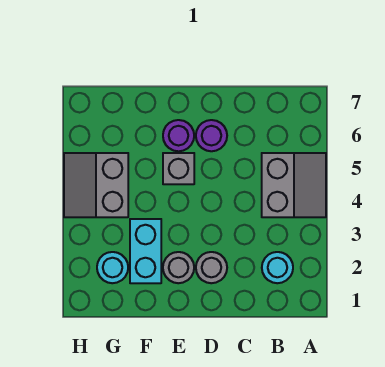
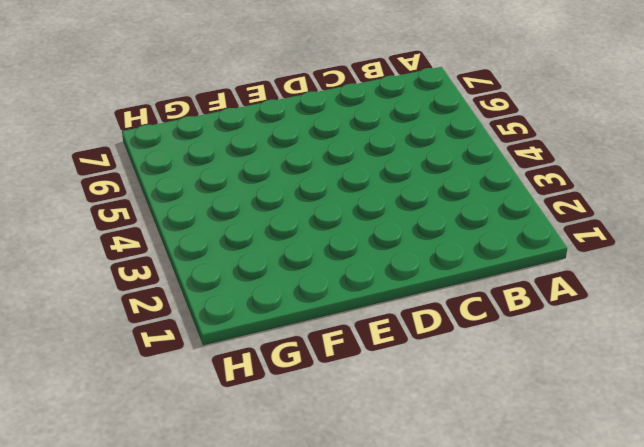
none -> grey slope A4:B5 level 1 top B
none -> cyan round brick B2 level 1

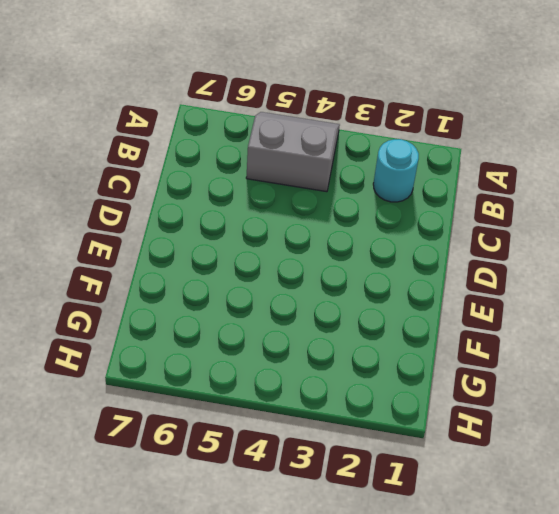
none -> grey round brick D2 level 1
none -> purple round brick D6 level 1

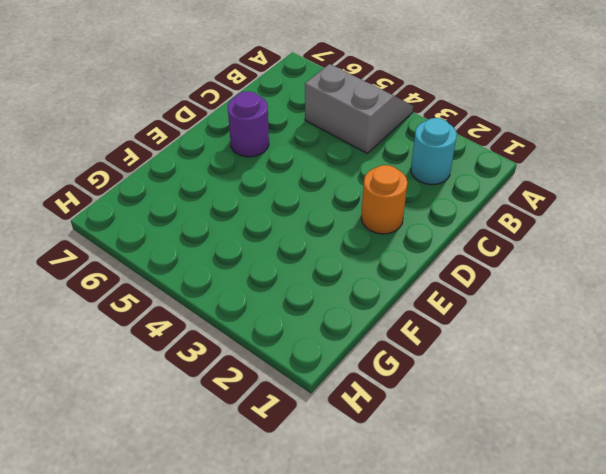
orange round brick D2 level 1 -> grey round brick D2 level 1
none -> grey round brick E2 level 1
none -> grey brick E5 level 1

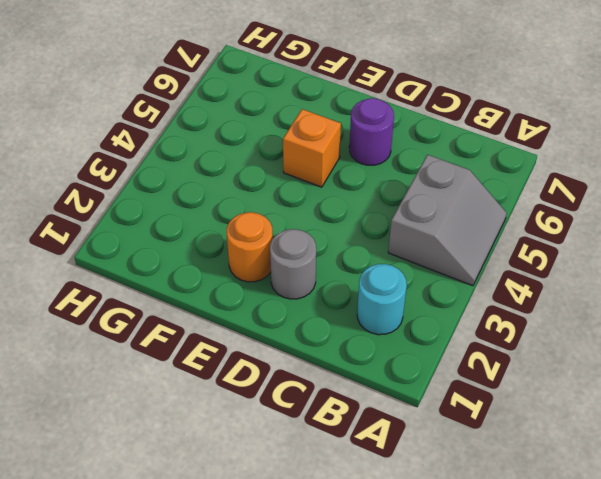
orange round brick E2 level 1 -> grey round brick E2 level 1
orange brick E5 level 1 -> grey brick E5 level 1
none -> purple round brick E6 level 1
none -> cyan brick F2:F3 level 1

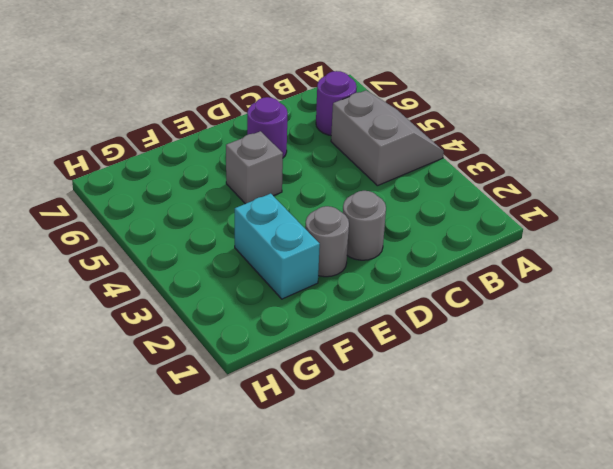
purple round brick B6 level 1 -> purple round brick E6 level 1
none -> cyan round brick B2 level 1
none -> cyan round brick G2 level 1

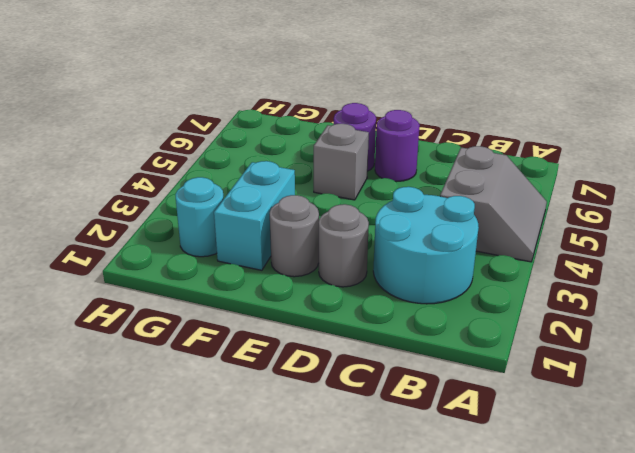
cyan round brick B2:C3 level 1 -> cyan round brick B2 level 1
none -> grey slope G4:H5 level 1 top G

